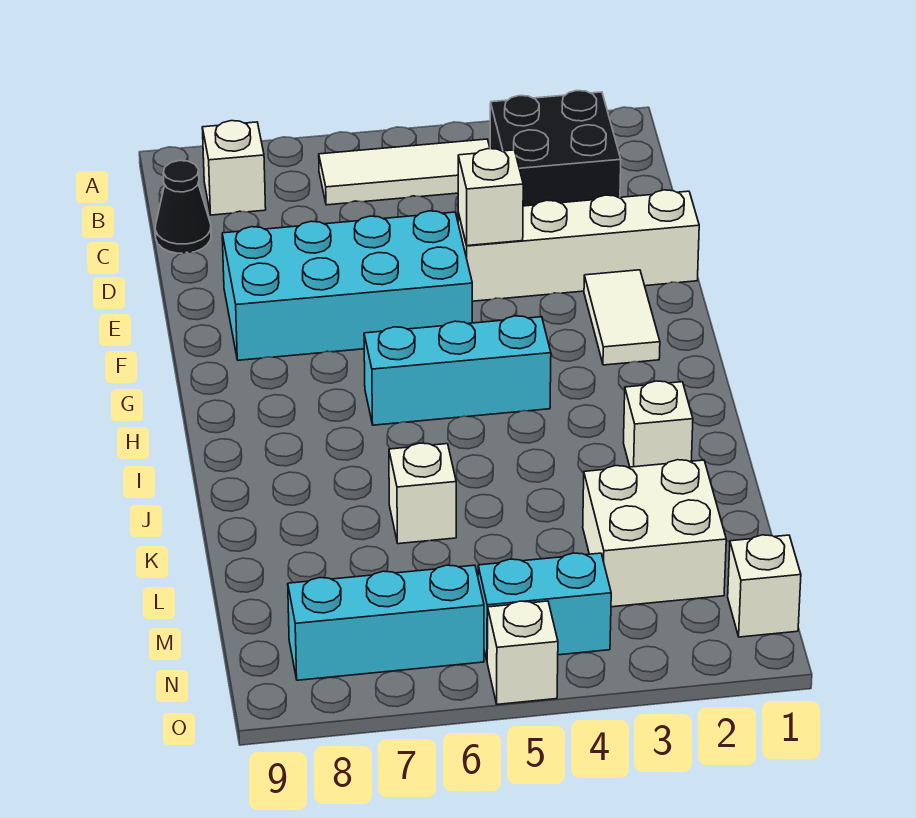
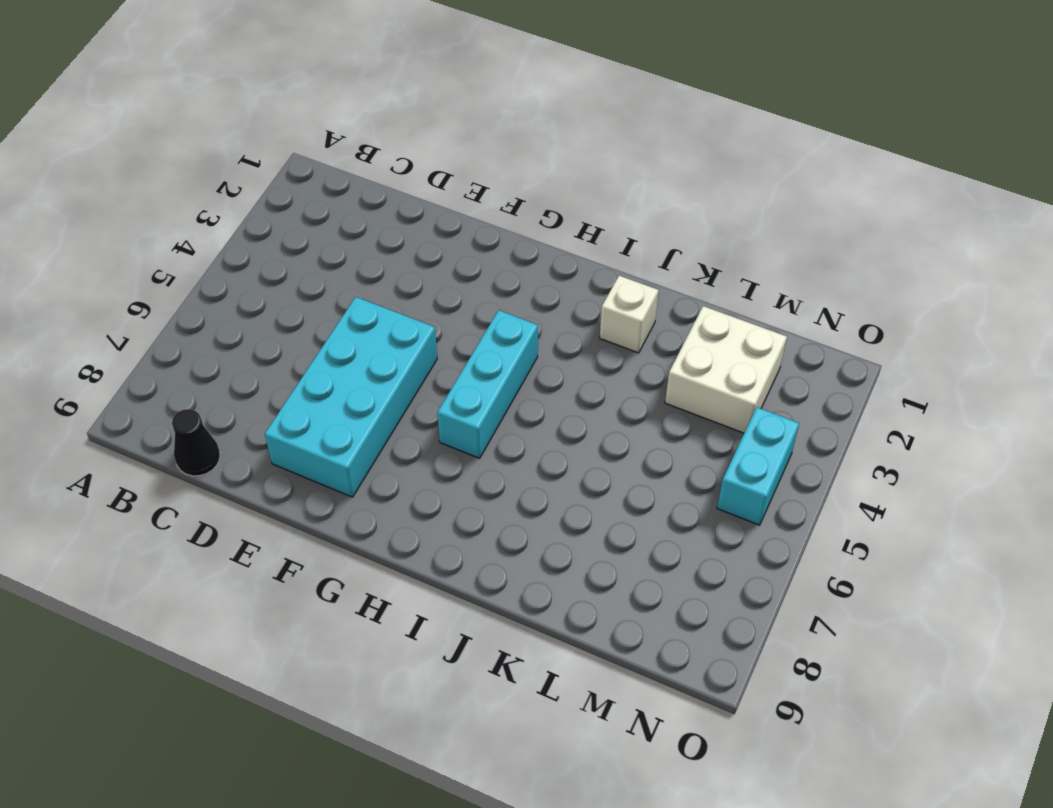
none -> black brick B2:C3 level 1
none -> white tile B4:B6 level 1
none -> white brick B8 level 1

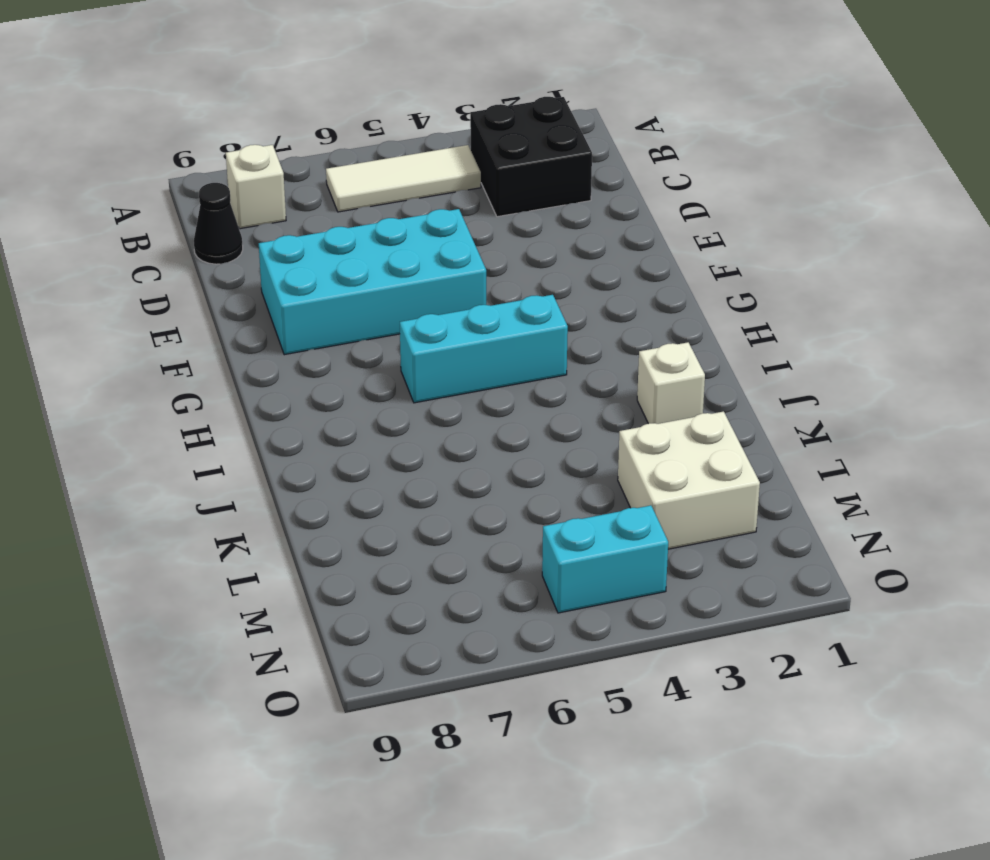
none -> white brick E1:E4 level 1
none -> white tile F2:G2 level 1
none -> white brick K6 level 1

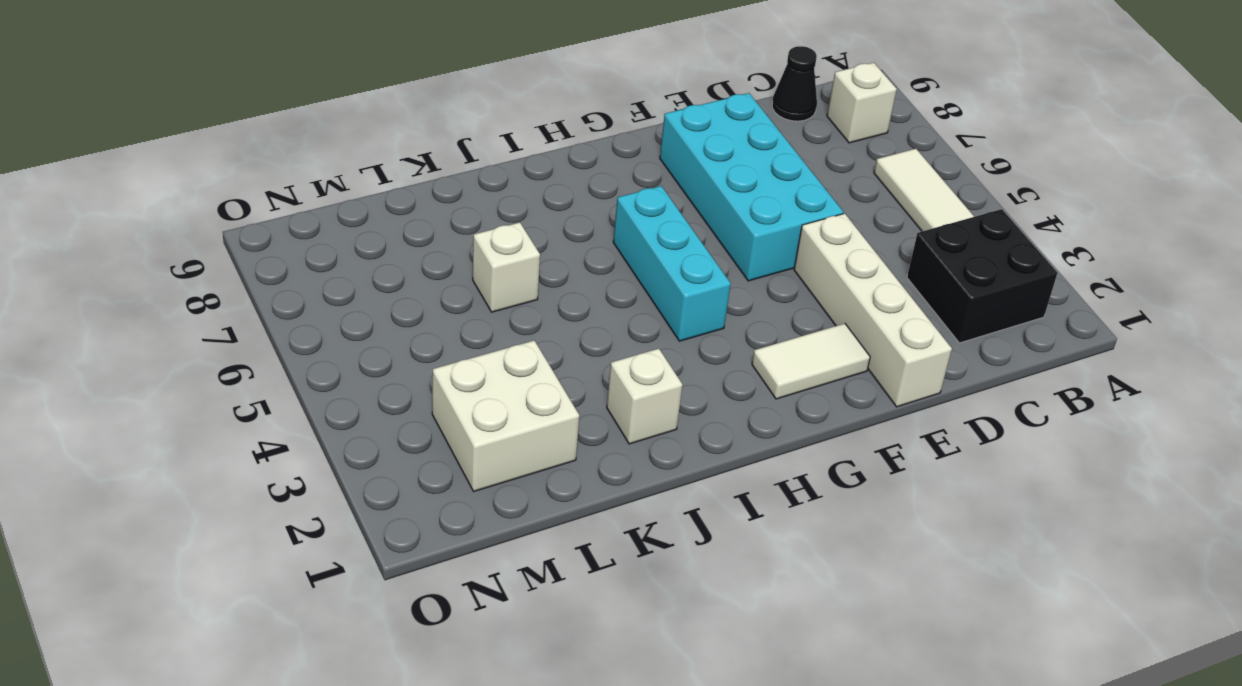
none -> white brick N1 level 1
none -> cyan brick N4:N5 level 1
none -> cyan brick N6:N8 level 1

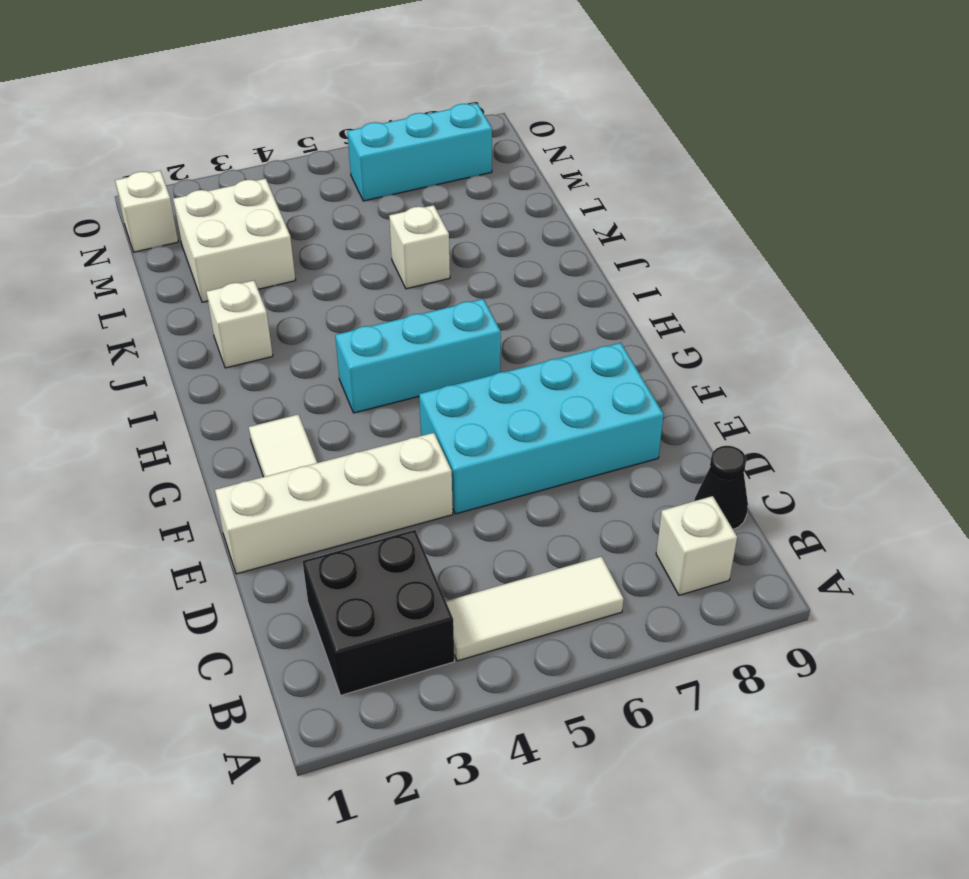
none -> cyan brick N4:N5 level 1
none -> white brick O5 level 1
none -> white brick E4 level 2

